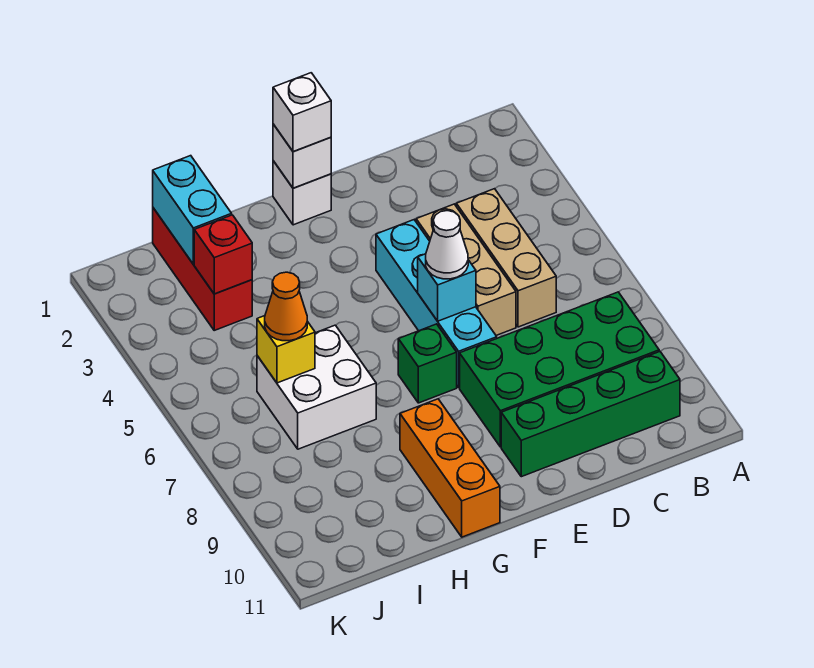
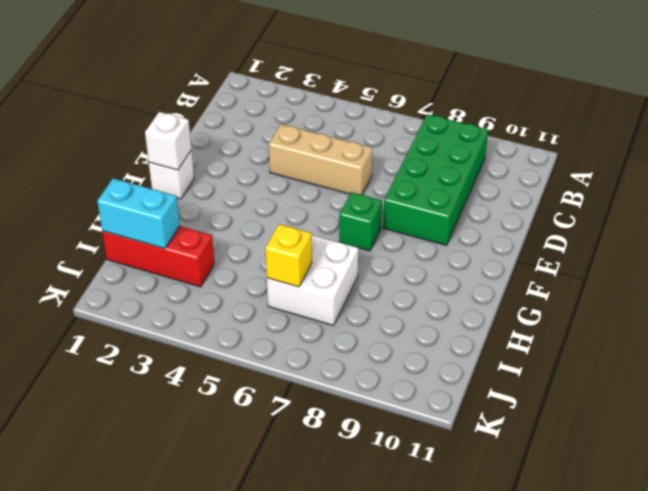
none -> green brick B10:E10 level 1
none -> tan brick C4:C6 level 1
none -> cyan brick E4:E7 level 1

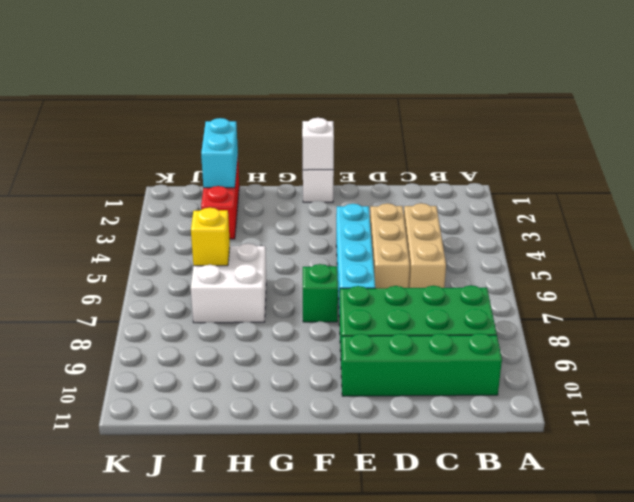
none -> orange brick G9:G11 level 1
none -> cyan brick E6 level 2
none -> red brick I3 level 2

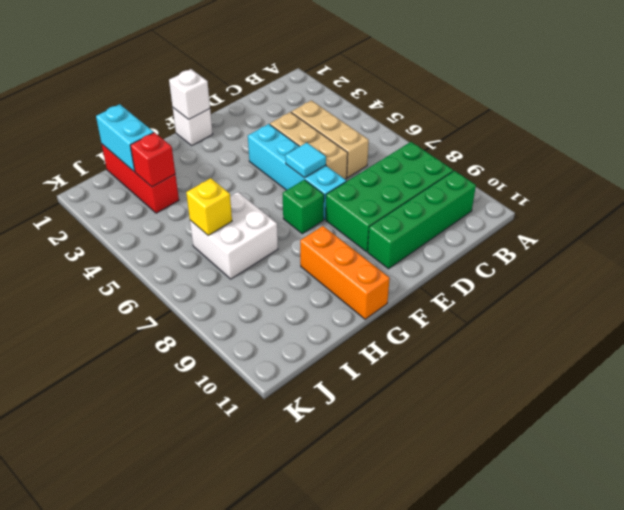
cyan tile E6 level 2 -> cyan brick E6 level 2
none -> white cone E6 level 3
none -> white brick F1 level 3
none -> orange cone I6 level 3

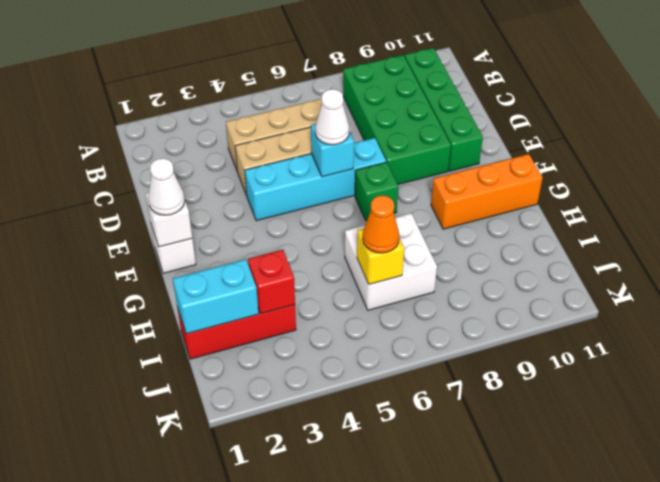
white cone F1 level 3 -> white brick F1 level 3

